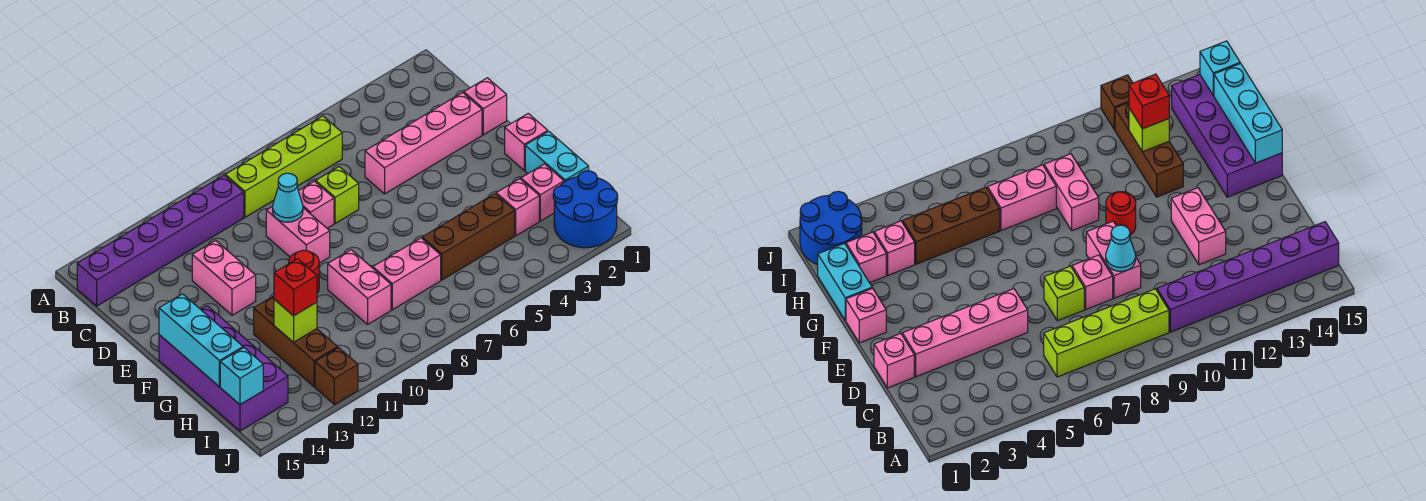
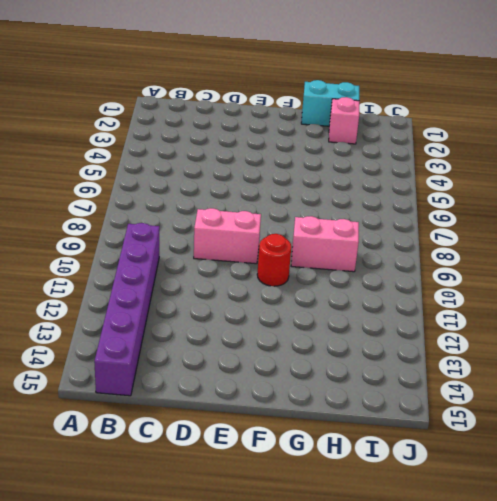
none -> lime brick B6:B9 level 1
none -> pink brick D1 level 1
none -> pink brick D2:D5 level 1

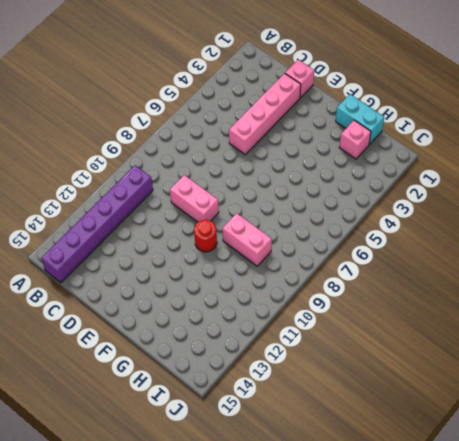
none -> lime brick B6:B9 level 1
none -> lime brick D7 level 1
none -> pink brick D8 level 1

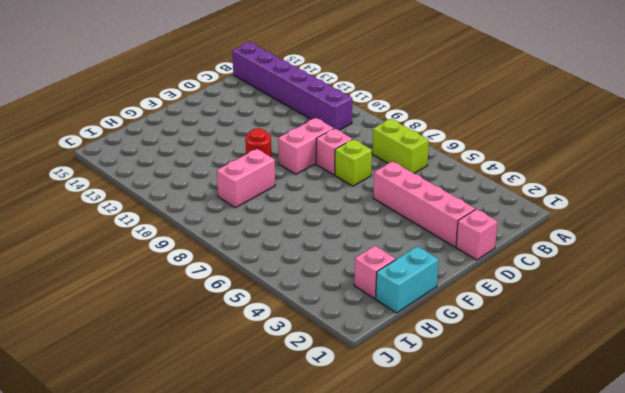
lime brick B6:B7 level 1 -> lime brick B6:B9 level 1
none -> pink brick D12:E12 level 1
none -> pink brick F1 level 1
none -> purple brick F14:I15 level 1

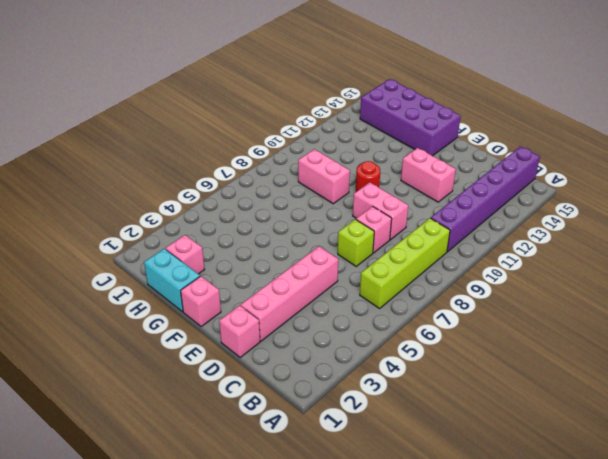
none -> brown brick G12:I12 level 1
none -> pink brick H3 level 1
none -> brown brick H4:H6 level 1

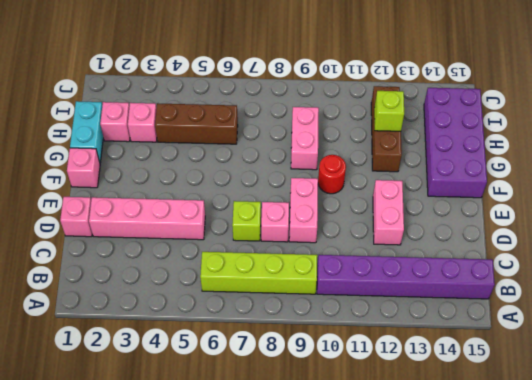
none -> pink brick H7:H8 level 1
none -> blue round brick I1:J2 level 1
none -> brown brick J12 level 1

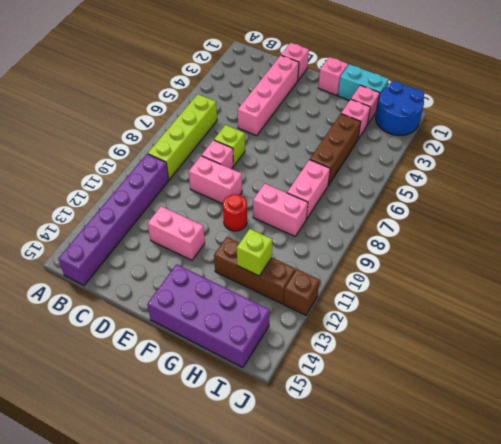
none -> cyan cone D9 level 2
none -> cyan brick F15:H15 level 2
none -> cyan brick I15 level 2

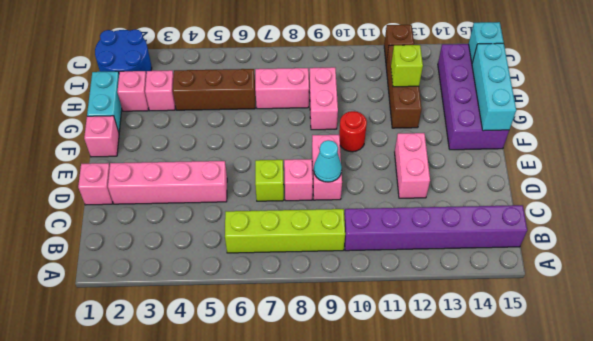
none -> red brick H12 level 3

